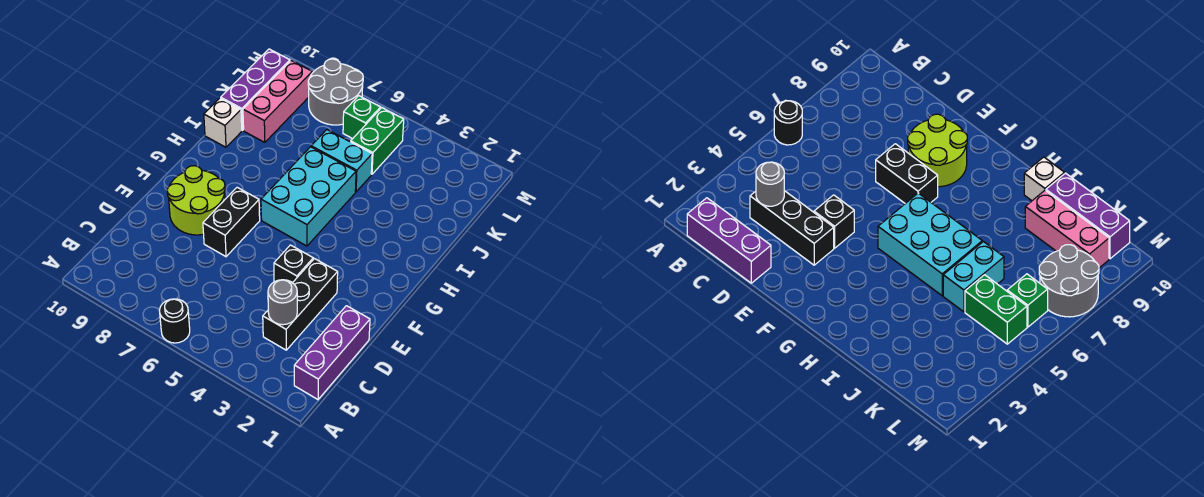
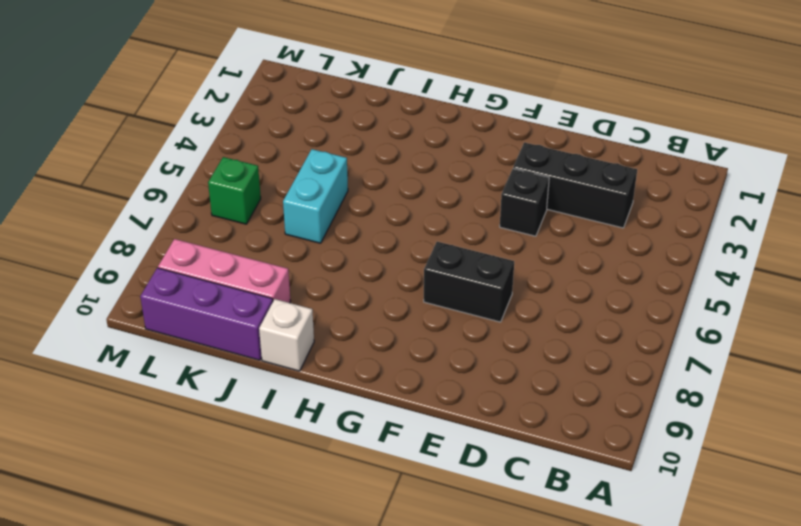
none -> black round brick A6 level 1
none -> purple brick B1:D1 level 1
none -> lime round brick E8:F9 level 1

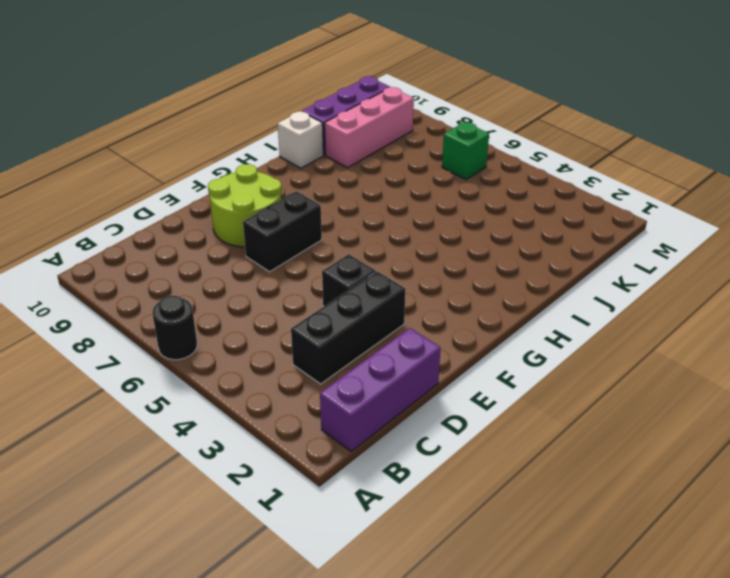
none -> cyan brick G5:I6 level 1
none -> cyan brick J5:J6 level 1
none -> green brick K5:L5 level 1

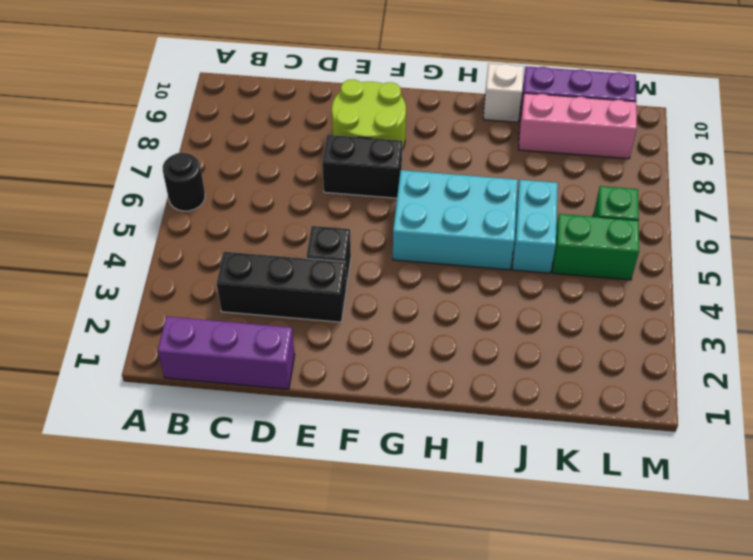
none -> grey round brick L7:M8 level 1
none -> grey round brick C3 level 2

